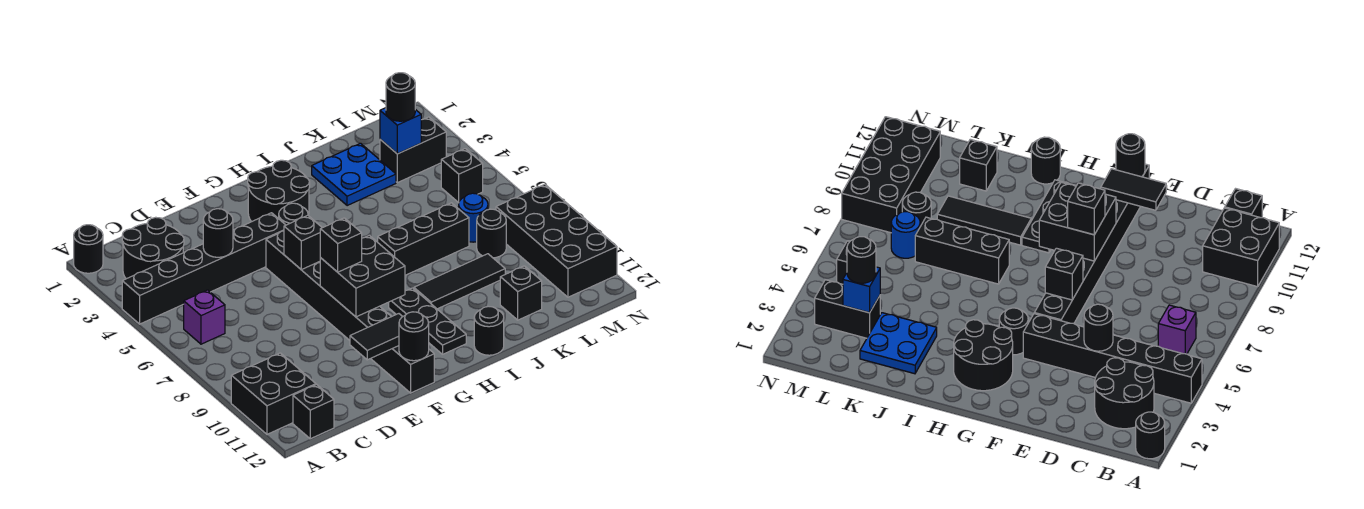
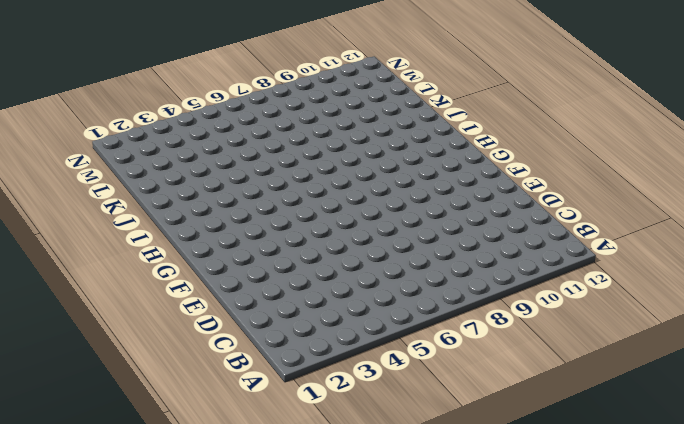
none -> black round brick A1 level 1
none -> black brick A4:F4 level 1
none -> black brick A10:B11 level 1

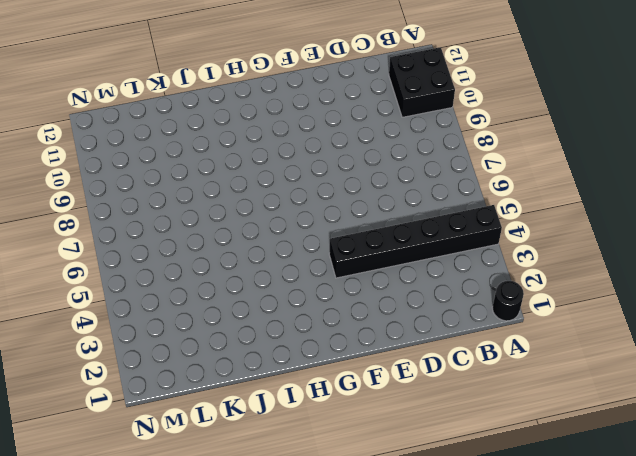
none -> black round brick B2:C3 level 1
none -> purple brick B6 level 1
none -> black brick B12 level 1

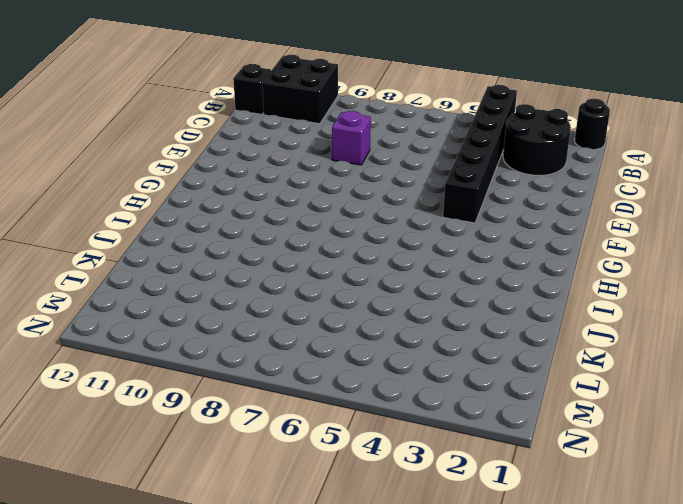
purple brick D8 level 1 -> purple brick B6 level 1
none -> black brick F5:F12 level 1
none -> black round brick G2:H3 level 1
none -> black round brick G4 level 1

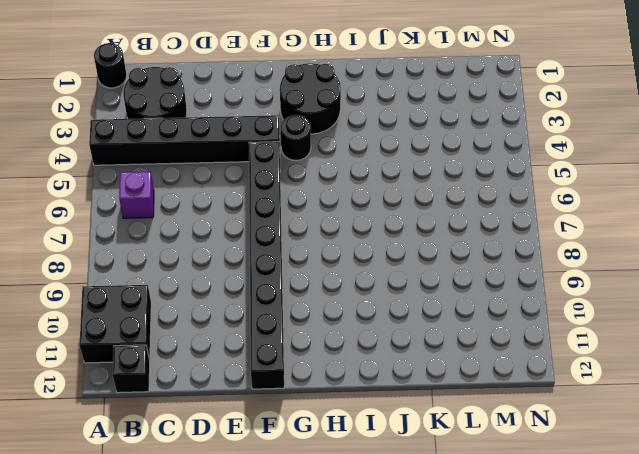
none -> black plate H9:H11 level 1
none -> black brick I7:K7 level 1
none -> black tile I9:K9 level 1

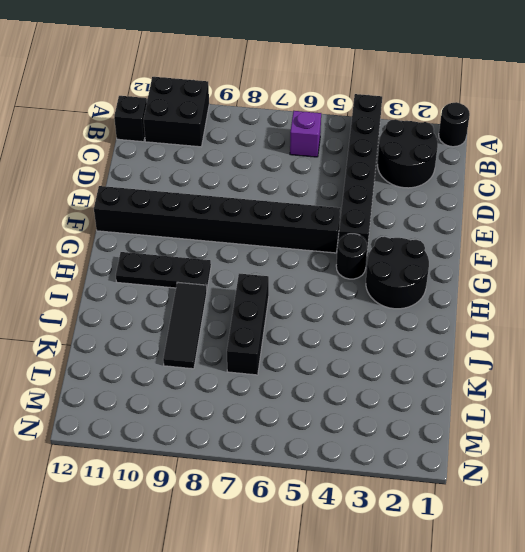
none -> black round brick I12 level 1
none -> blue plate J2:K3 level 1
none -> black brick K11 level 1

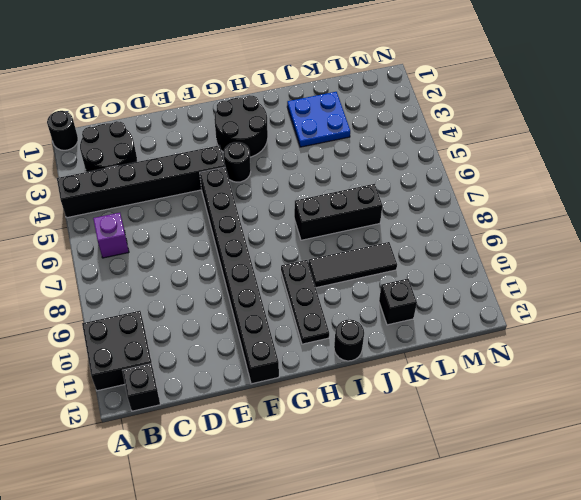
none -> black brick L3:M3 level 1
none -> blue round brick L7 level 1
none -> black round brick L8 level 1

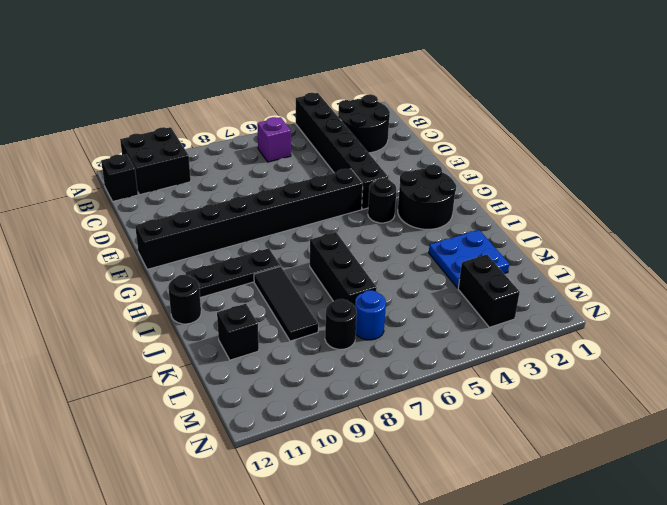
none -> black round brick A1 level 1
none -> black brick M5 level 1
none -> black brick M8:N11 level 1

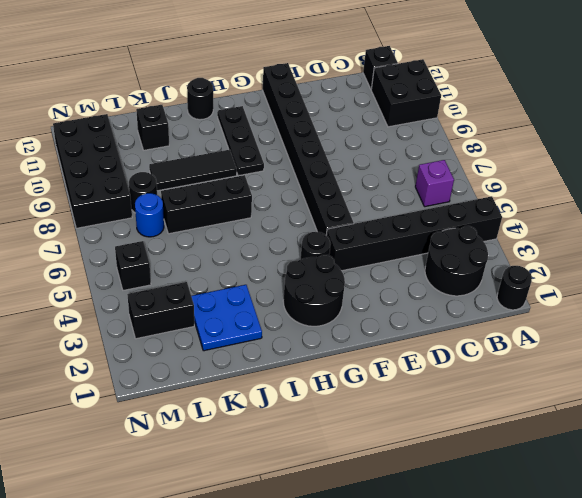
none -> black round brick D4 level 2
none -> black tile E11:F11 level 2
none -> black brick F6 level 2

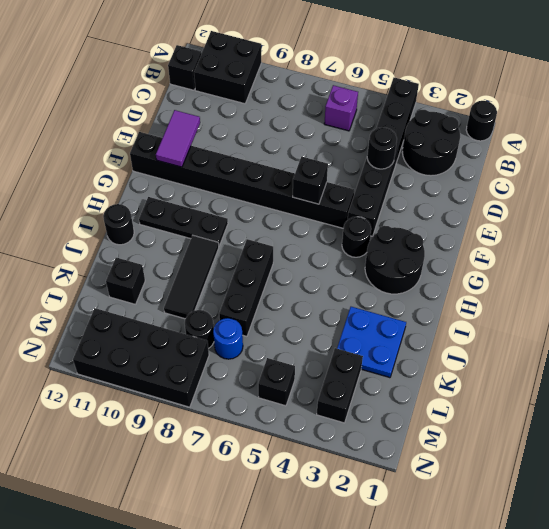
purple tile E11:F11 level 2 -> black tile E11:F11 level 2
none -> black brick F8:G9 level 2
none -> black round brick F12 level 2
none -> blue brick L3 level 2

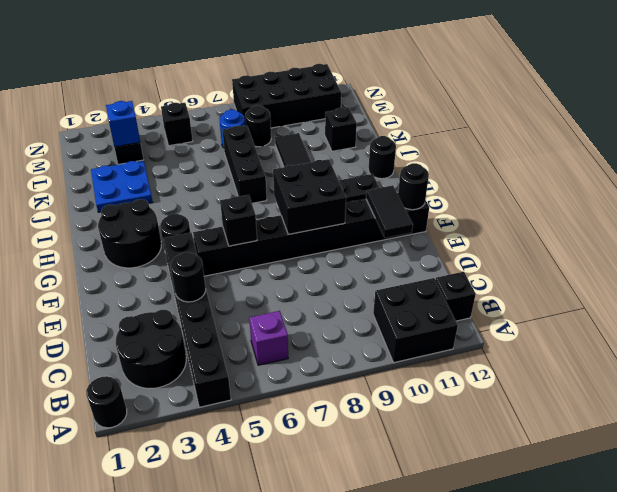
none -> black brick F8 level 3
none -> black round brick L3 level 3

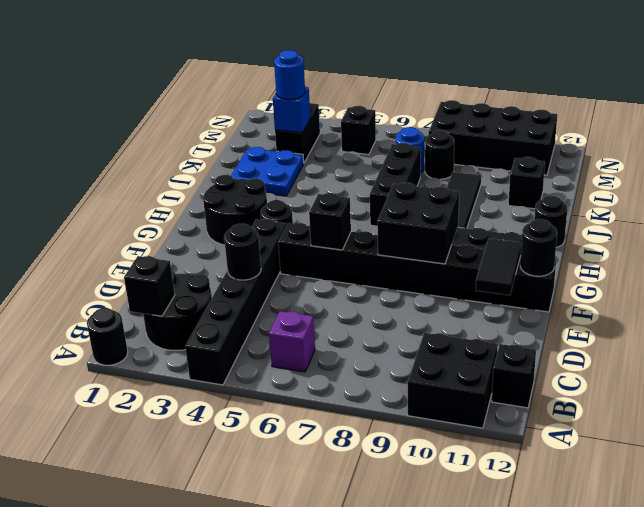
black brick B2 level 2 -> black brick F8 level 3
blue round brick L3 level 3 -> black round brick L3 level 3

